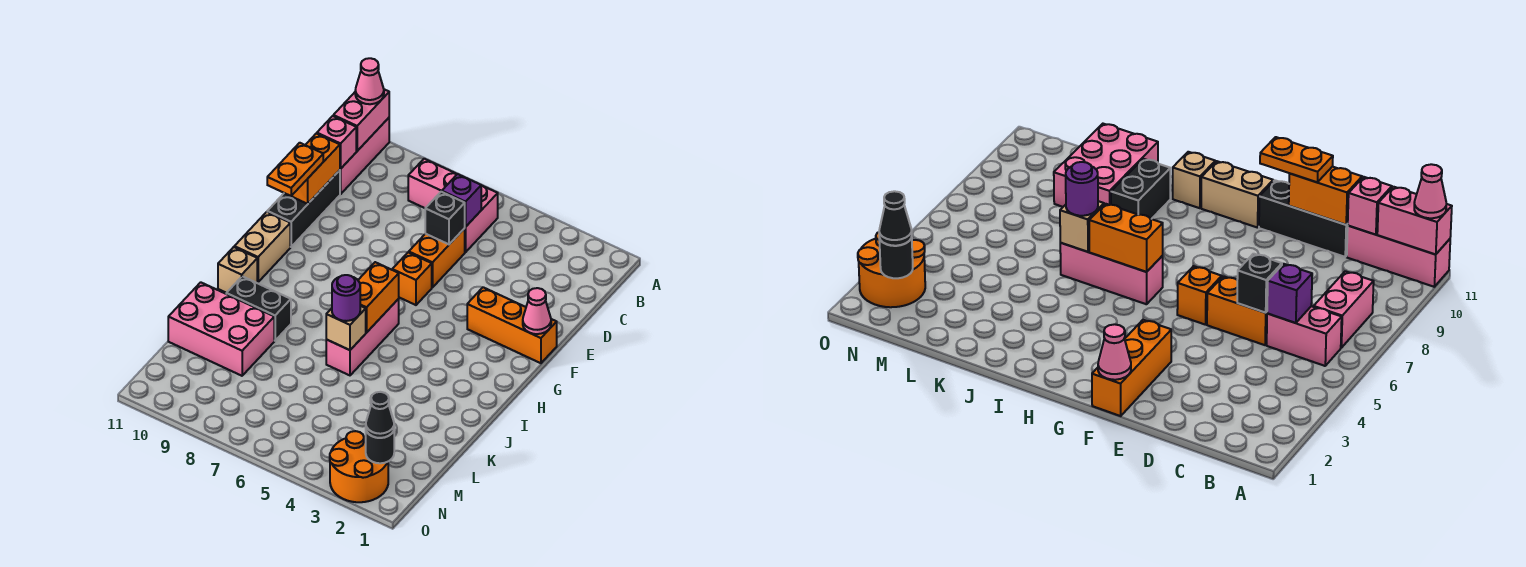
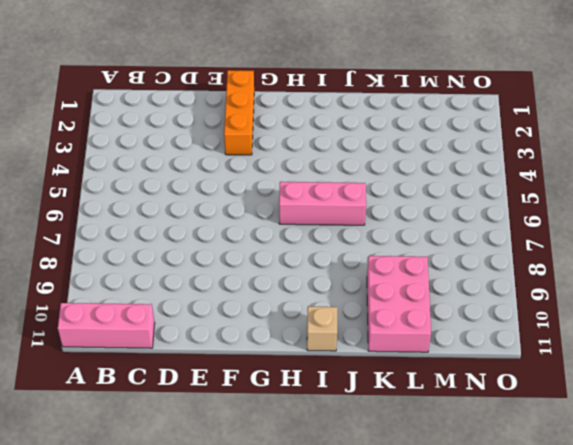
none -> pink brick B6:C6 level 1
none -> pink brick B7:B8 level 1
none -> orange brick D6:E6 level 1

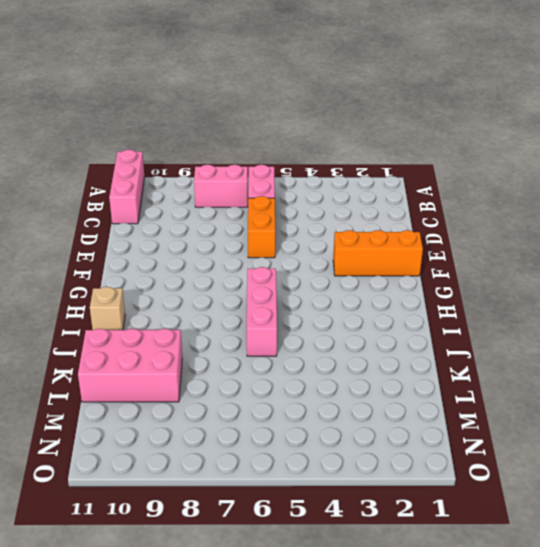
none -> black brick D11:F11 level 1
none -> orange brick F6 level 1
none -> tan brick G11:H11 level 1

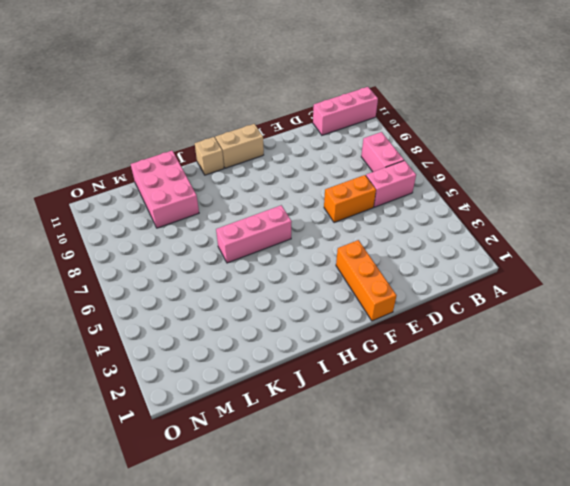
none -> black brick D11:F11 level 1
none -> orange brick F6 level 1
none -> black brick J9:J10 level 1

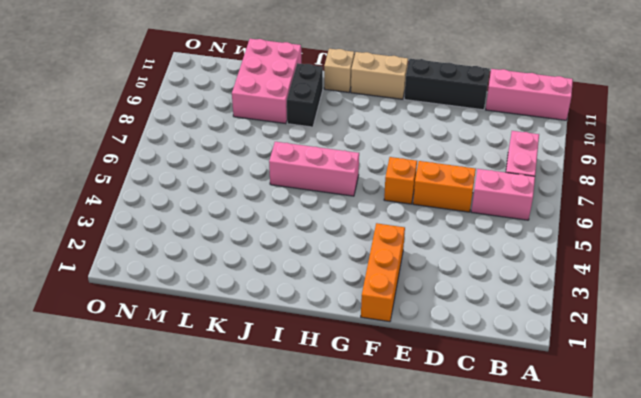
none -> orange round brick N2:O3 level 1
none -> pink brick A11:B11 level 2
none -> purple brick C6 level 2

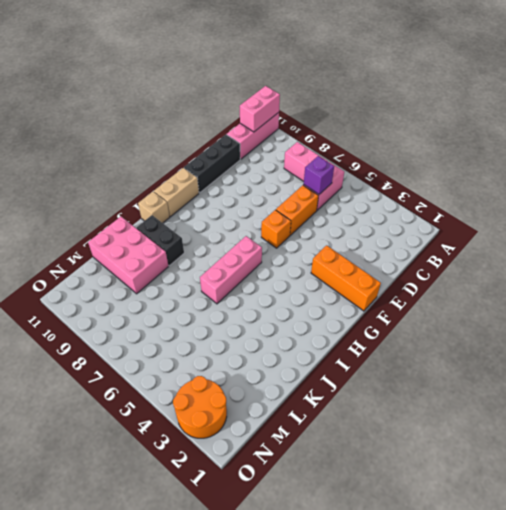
none -> pink brick C11 level 2
none -> black brick D6 level 2
none -> orange brick D11:E11 level 2

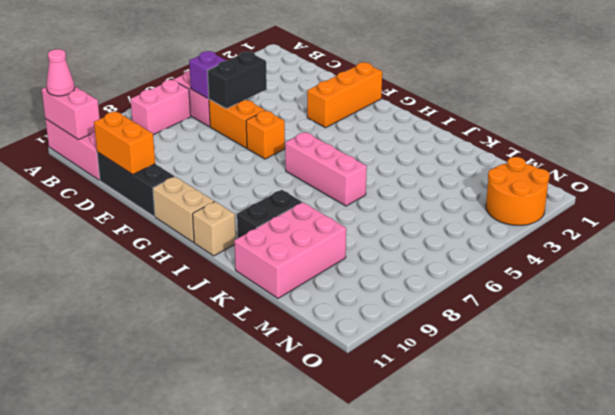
black brick D5:D6 level 2 -> black brick D6 level 2
none -> pink brick C11 level 2
none -> pink cone F1 level 2
none -> orange brick H6:I6 level 2

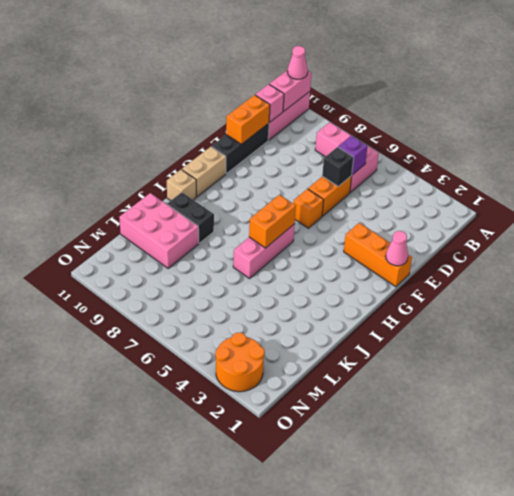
none -> tan brick J6 level 2
none -> black round brick N2 level 2
none -> orange plate E11:F11 level 3

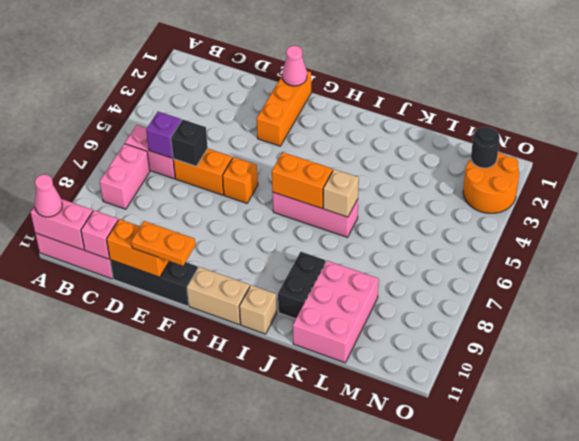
none -> purple round brick J6 level 3
none -> black cone N2 level 3

